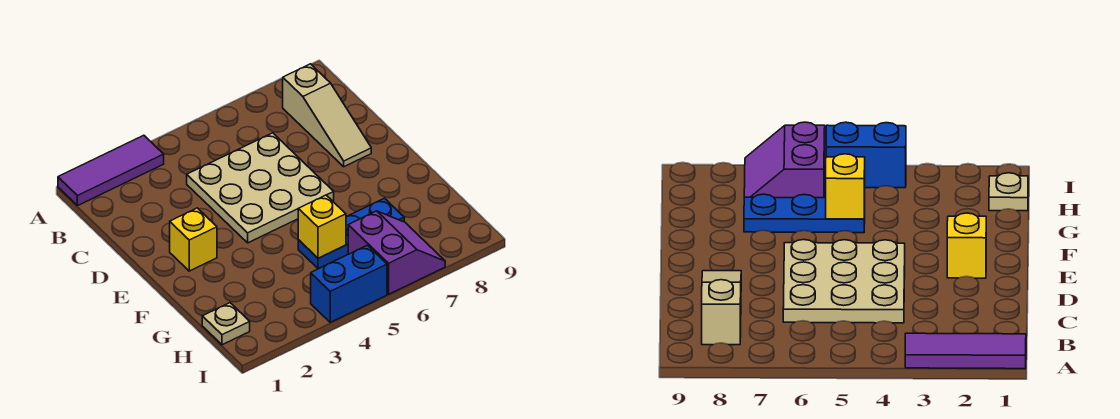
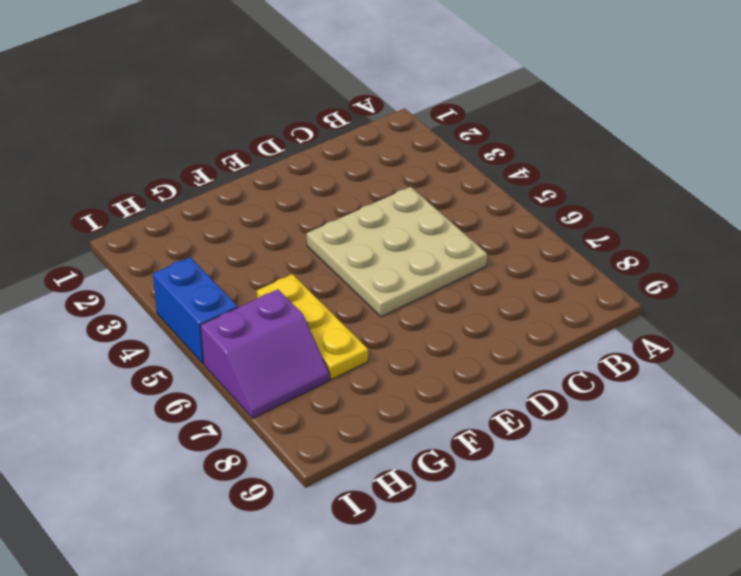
yellow plate G5:G7 level 1 -> blue plate G5:G7 level 1
none -> purple tile A1:A3 level 1
none -> tan slope B8:D8 level 1 top B

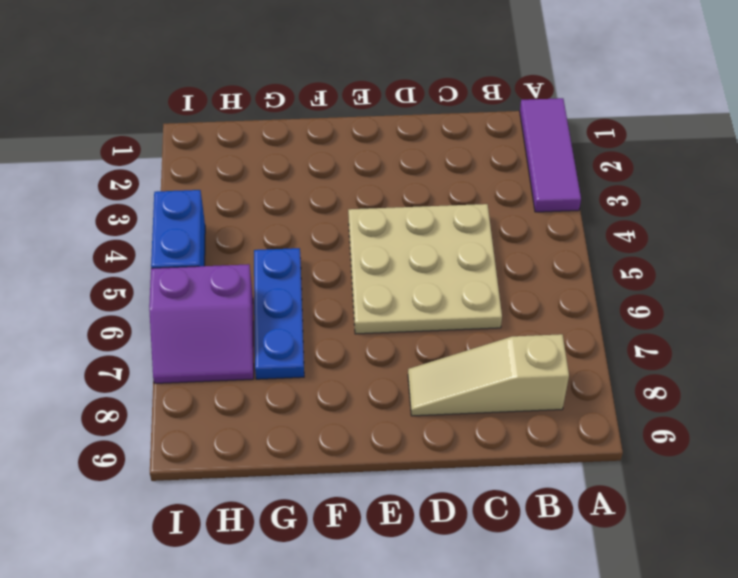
none -> yellow brick E2 level 1
none -> tan plate H1 level 1

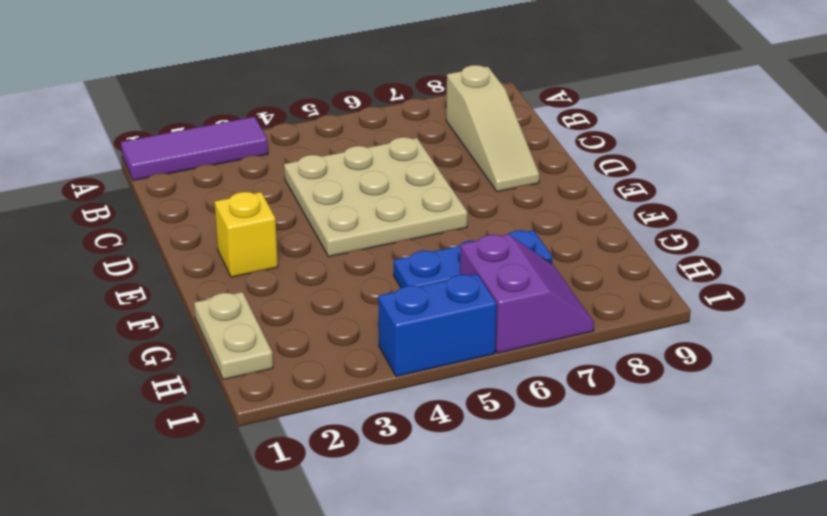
tan plate G1:H1 level 1 -> tan plate H1 level 1
none -> yellow brick G5 level 2

